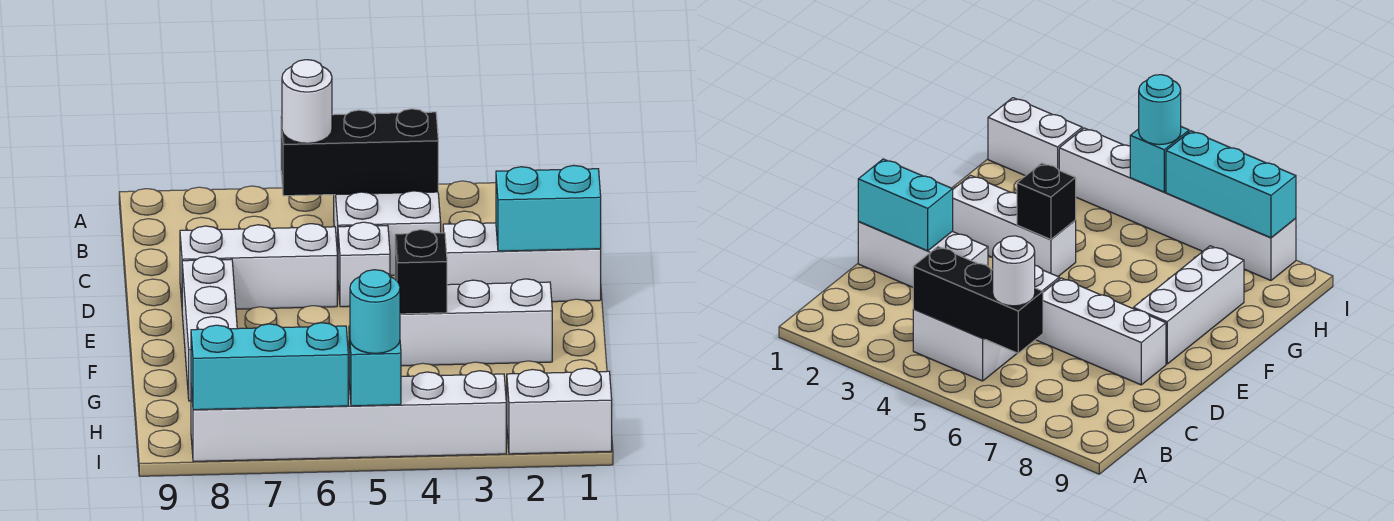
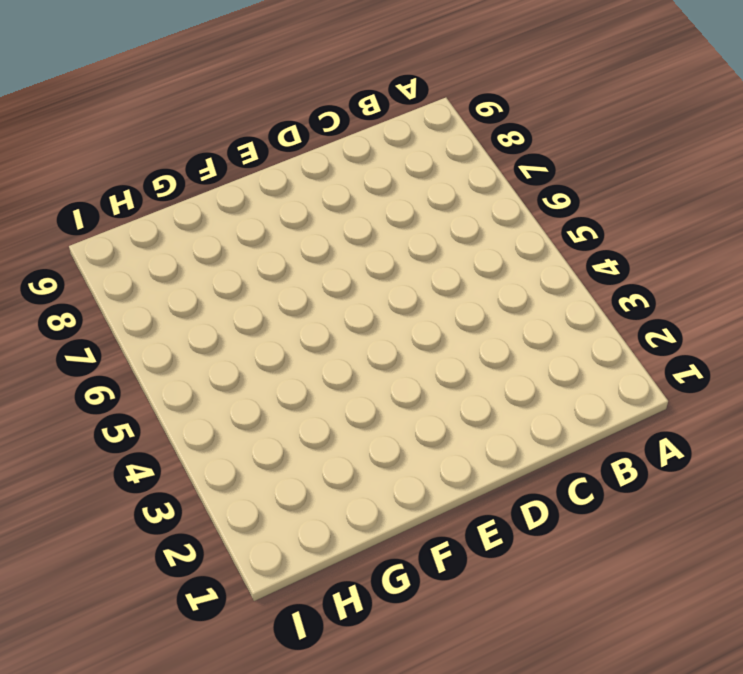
none -> white brick B4:C5 level 1
none -> white brick D1:D3 level 1
none -> white brick D5 level 1

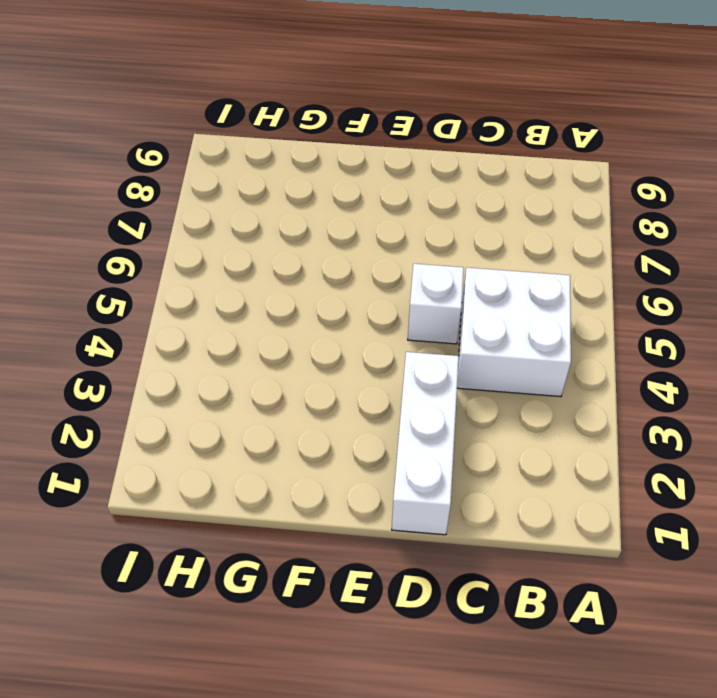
none -> white brick D6:D8 level 1
none -> white brick E8:G8 level 1
none -> white brick F2:F4 level 1

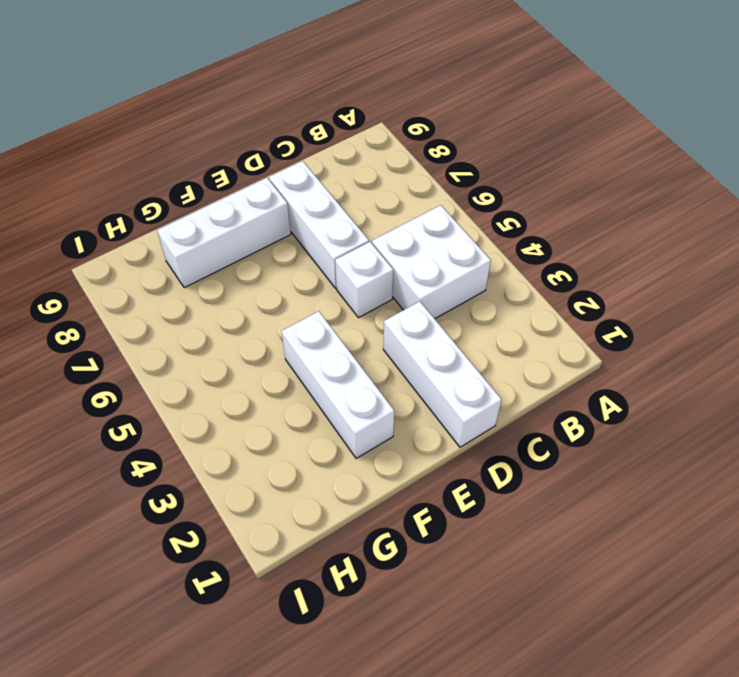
none -> white brick I1:I2 level 1
none -> white brick I3:I8 level 1
none -> black brick B4:B6 level 2

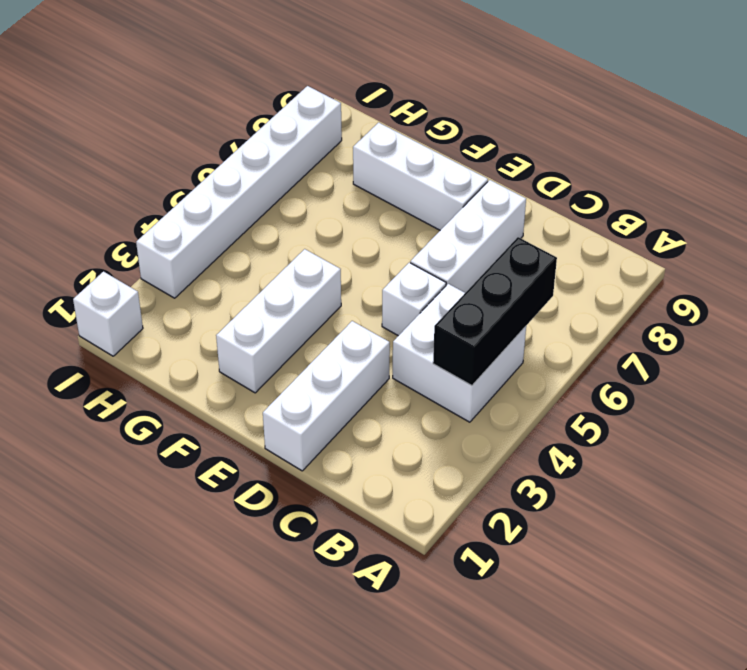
white brick I1 level 1 -> white brick I1:I2 level 1
none -> cyan brick D1:D2 level 2
none -> black brick F4 level 2
none -> cyan brick I5 level 2

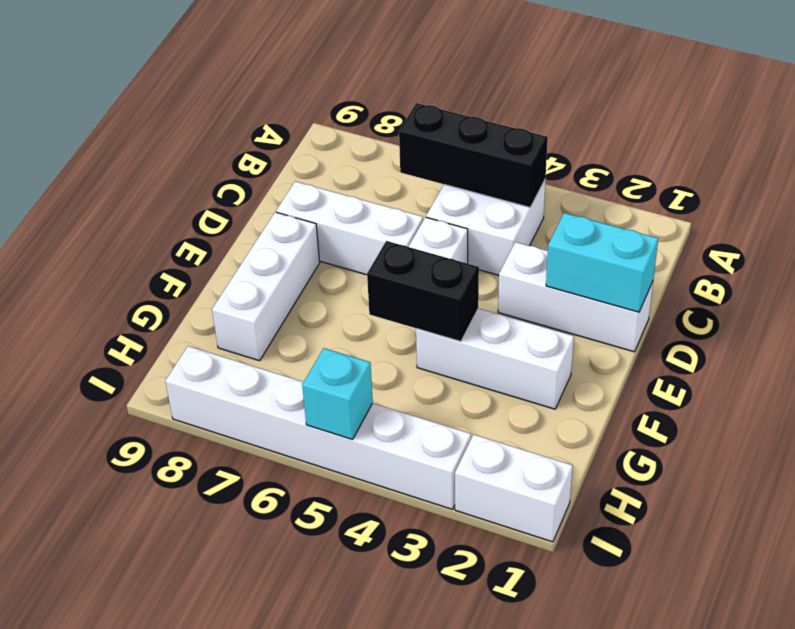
black brick F4:F5 level 2 -> black brick F4 level 2
none -> cyan brick I6:I8 level 2
none -> white round brick B6 level 3
none -> cyan round brick I5 level 3

